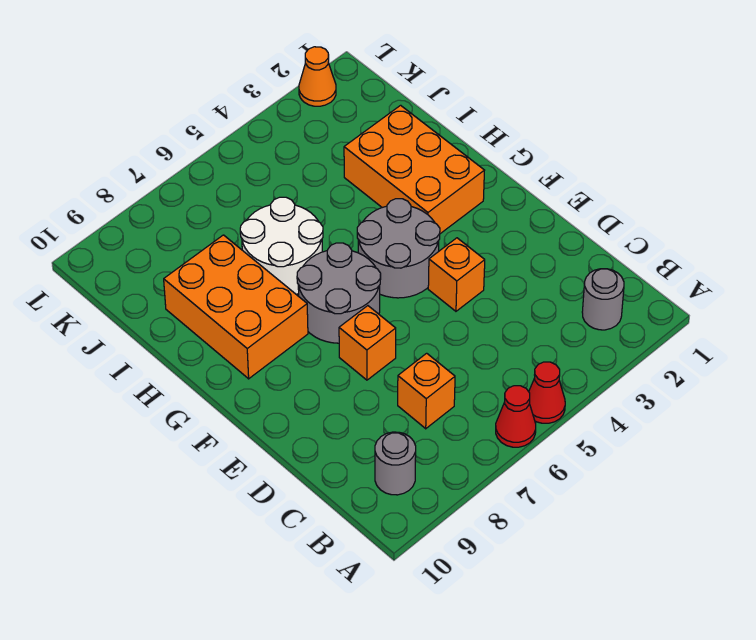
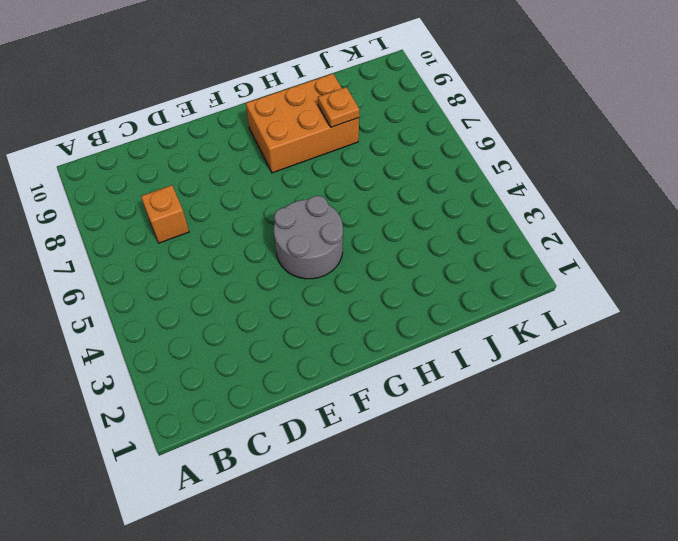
orange plate I8 level 2 -> none
none -> red cone A5 level 1
none -> red cone A6 level 1
none -> grey round brick B2 level 1

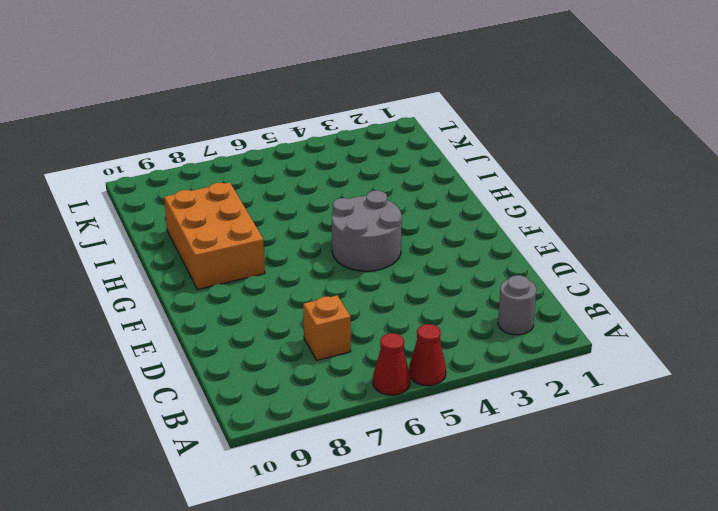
none -> grey round brick B9 level 1
none -> orange brick E4 level 1
none -> orange brick E7 level 1

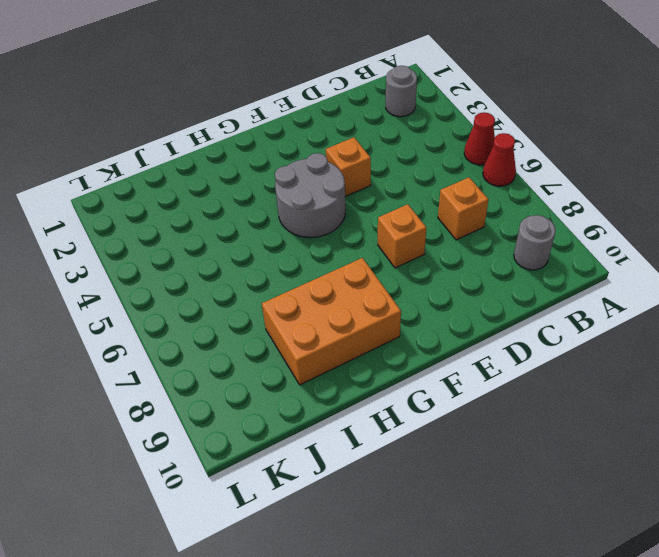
none -> grey round brick F6:G7 level 1
none -> orange brick G2:I3 level 1
none -> white round brick H6:I7 level 1

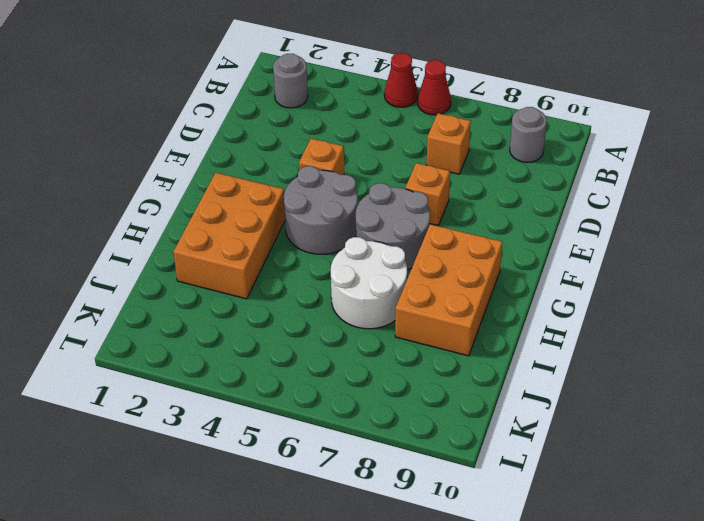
none -> orange cone L2 level 1

